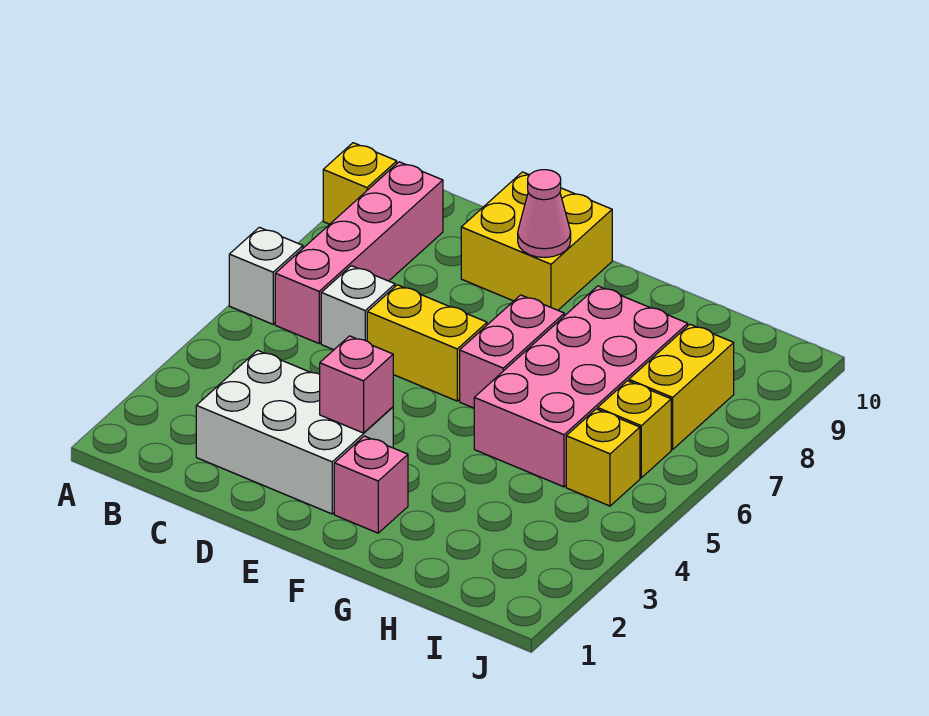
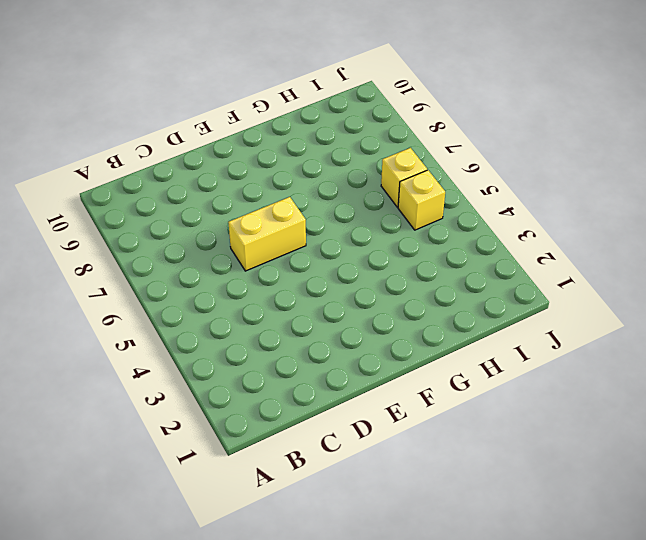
none -> white brick A6 level 1
none -> yellow brick A9 level 1
none -> pink brick B6:B9 level 1

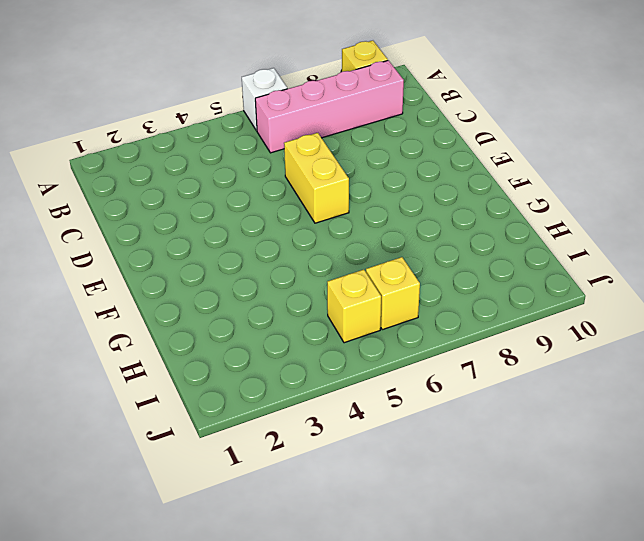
none -> white brick C2:E3 level 1
none -> white brick C6 level 1
none -> yellow brick D9:E10 level 1

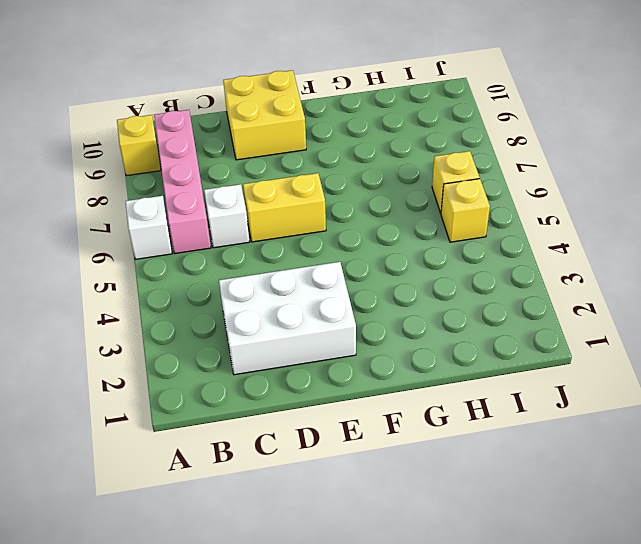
none -> pink brick F2 level 1
none -> pink brick F6:F7 level 1
none -> pink brick G5:H8 level 1

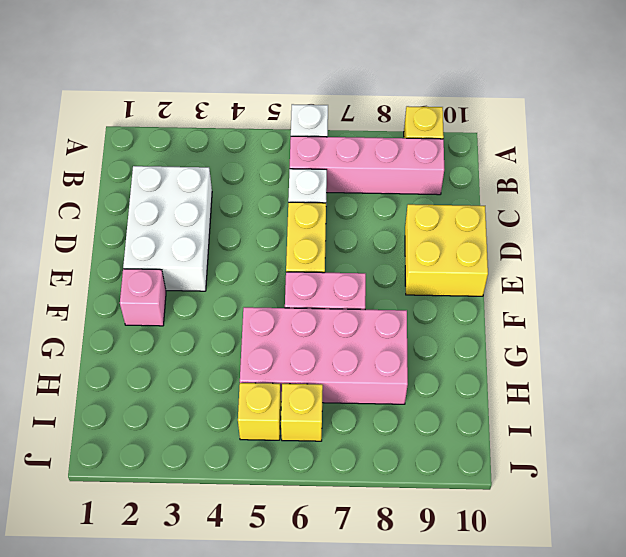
none -> yellow brick I7:I8 level 1
none -> pink brick E3 level 2
none -> pink cone E9 level 2

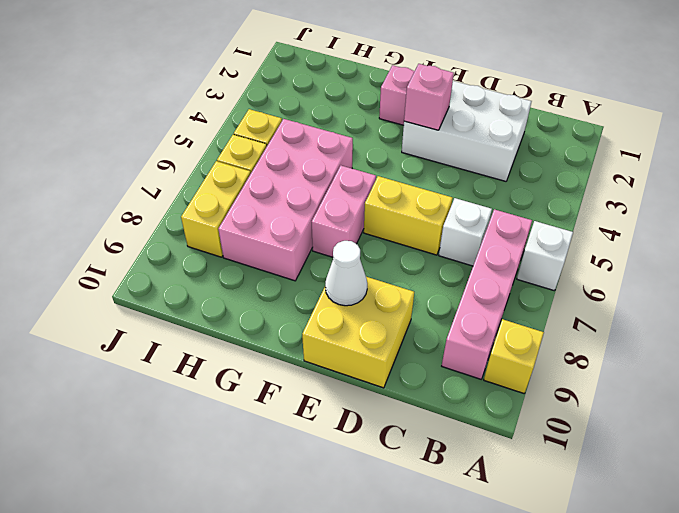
white cone E9 level 2 -> pink cone E9 level 2

